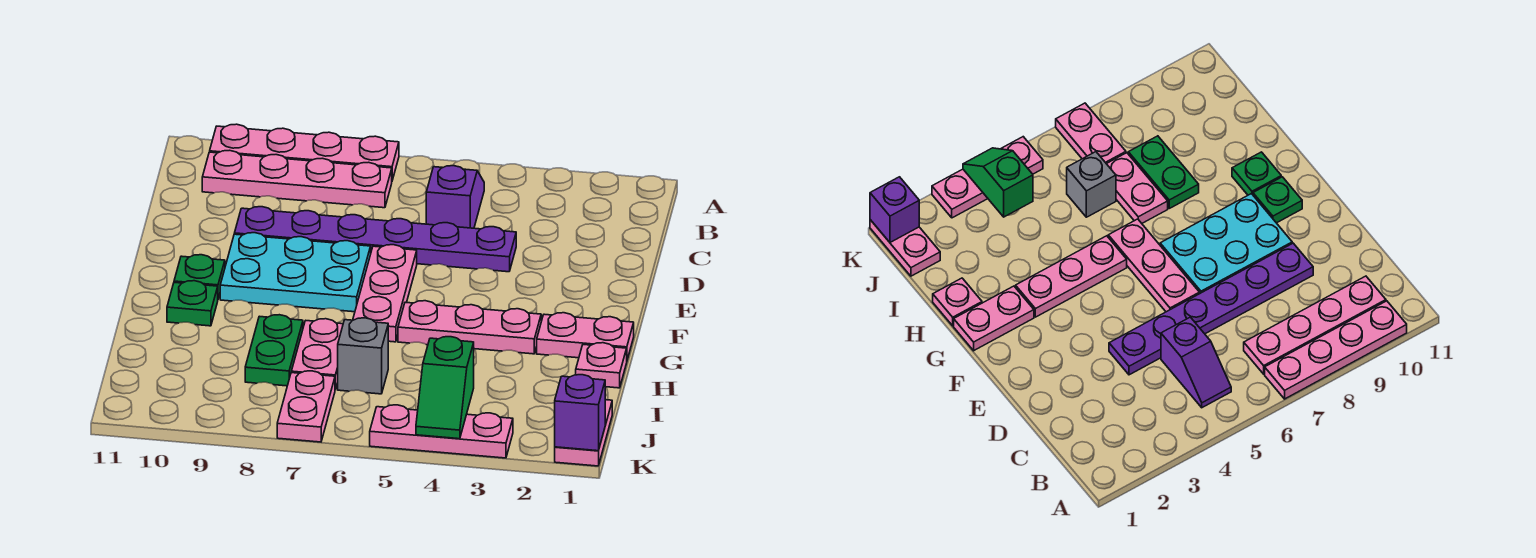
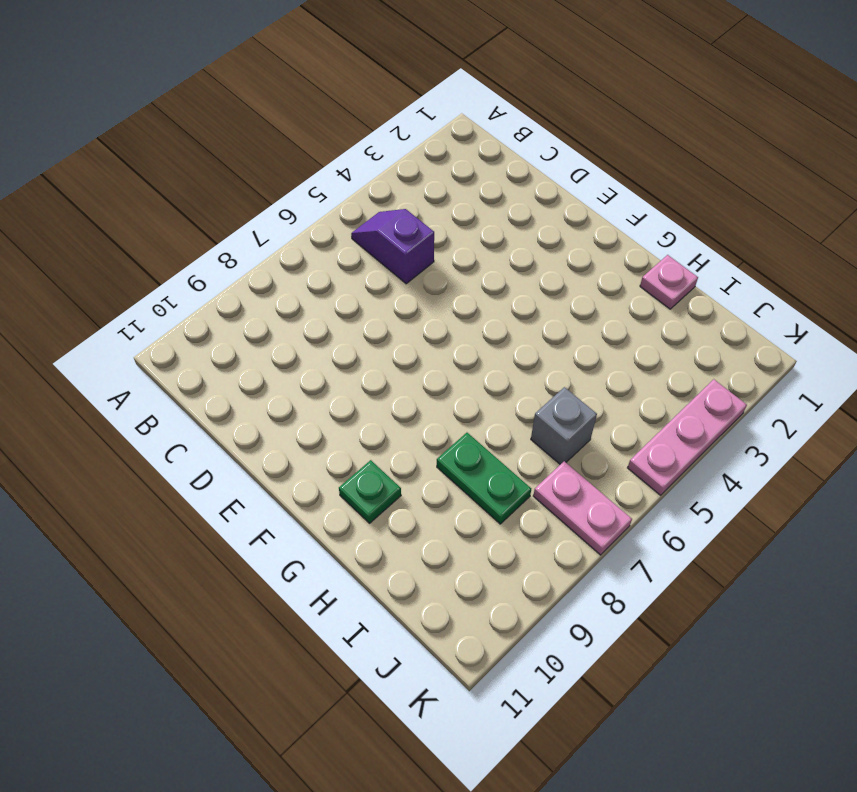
none -> pink plate A7:A10 level 1
none -> pink plate B7:B10 level 1
none -> purple plate D4:D9 level 1

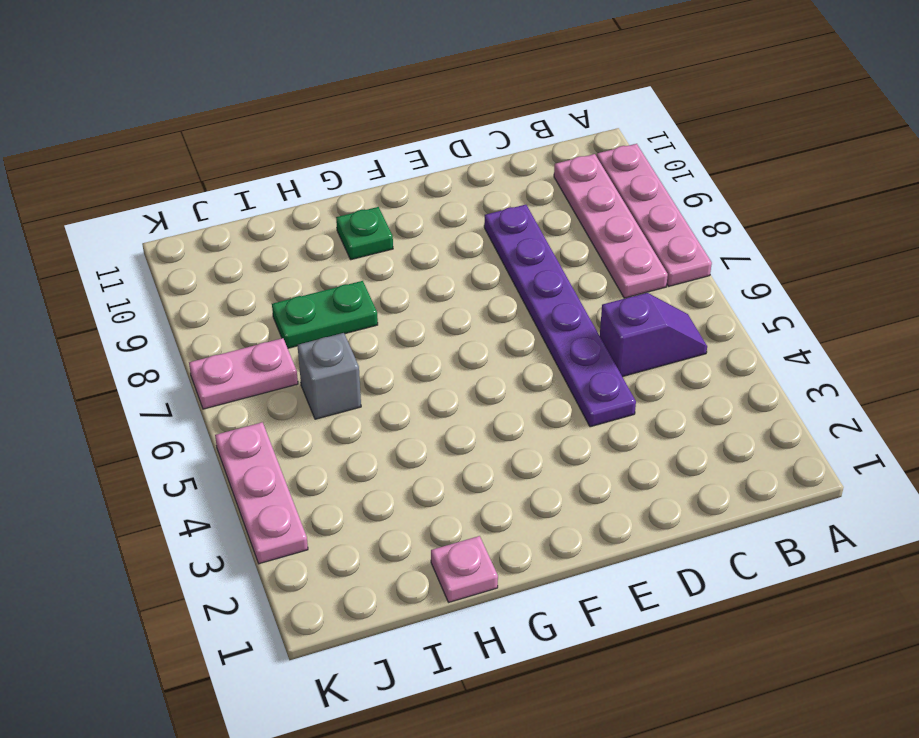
none -> pink plate E6:G6 level 1
none -> cyan plate E7:F9 level 1
none -> green plate F10 level 1

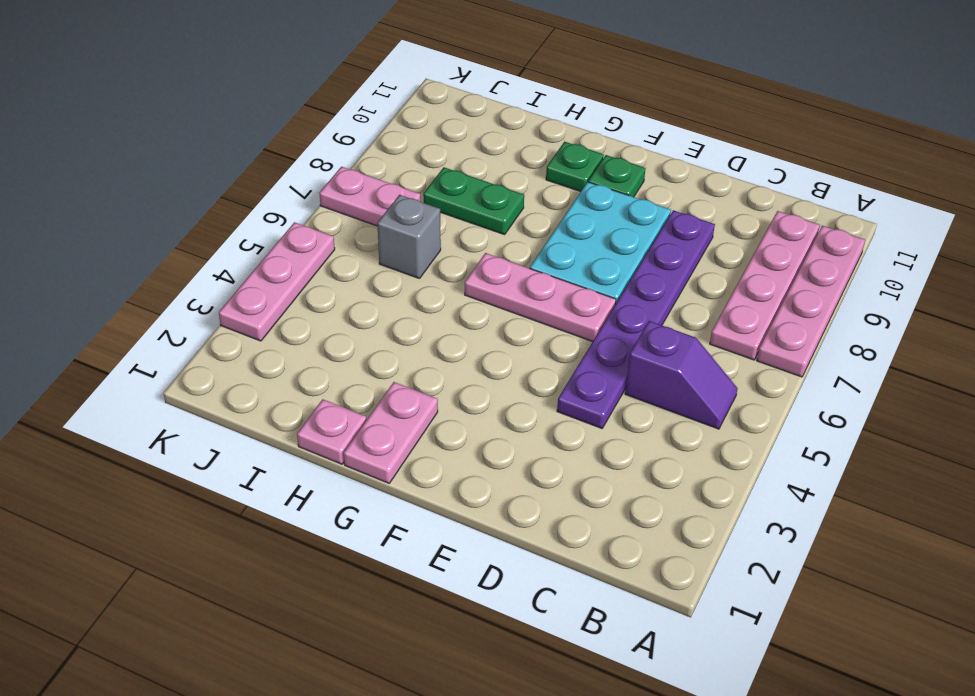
none -> pink plate G3:G5 level 1
none -> pink plate H7:I7 level 1
none -> pink plate J1:K1 level 1

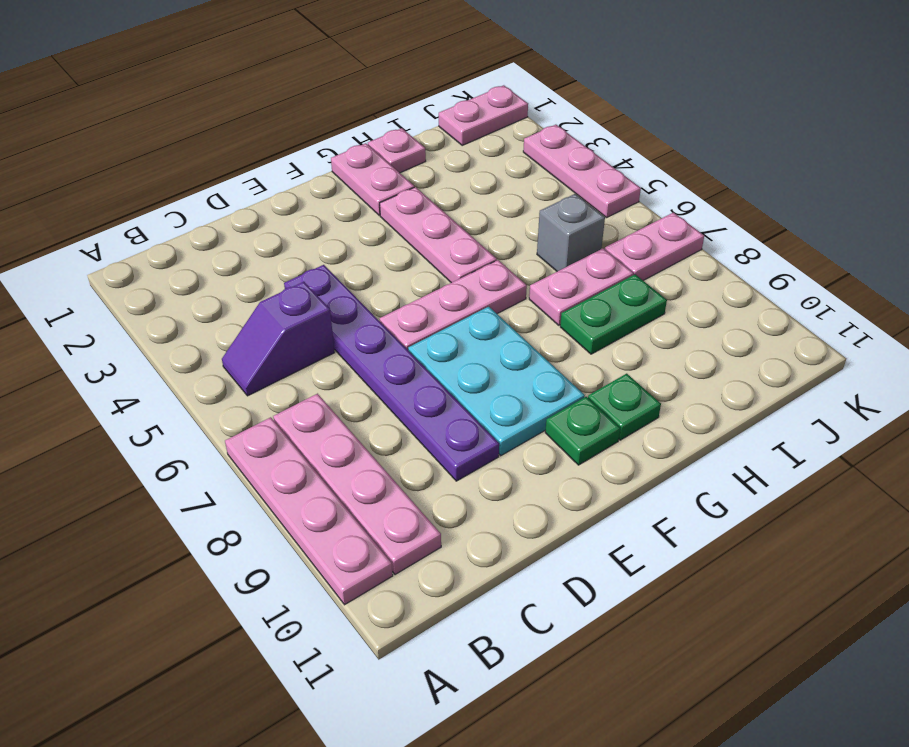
none -> green slope J4:K4 level 2 top J
none -> purple brick K1 level 2

